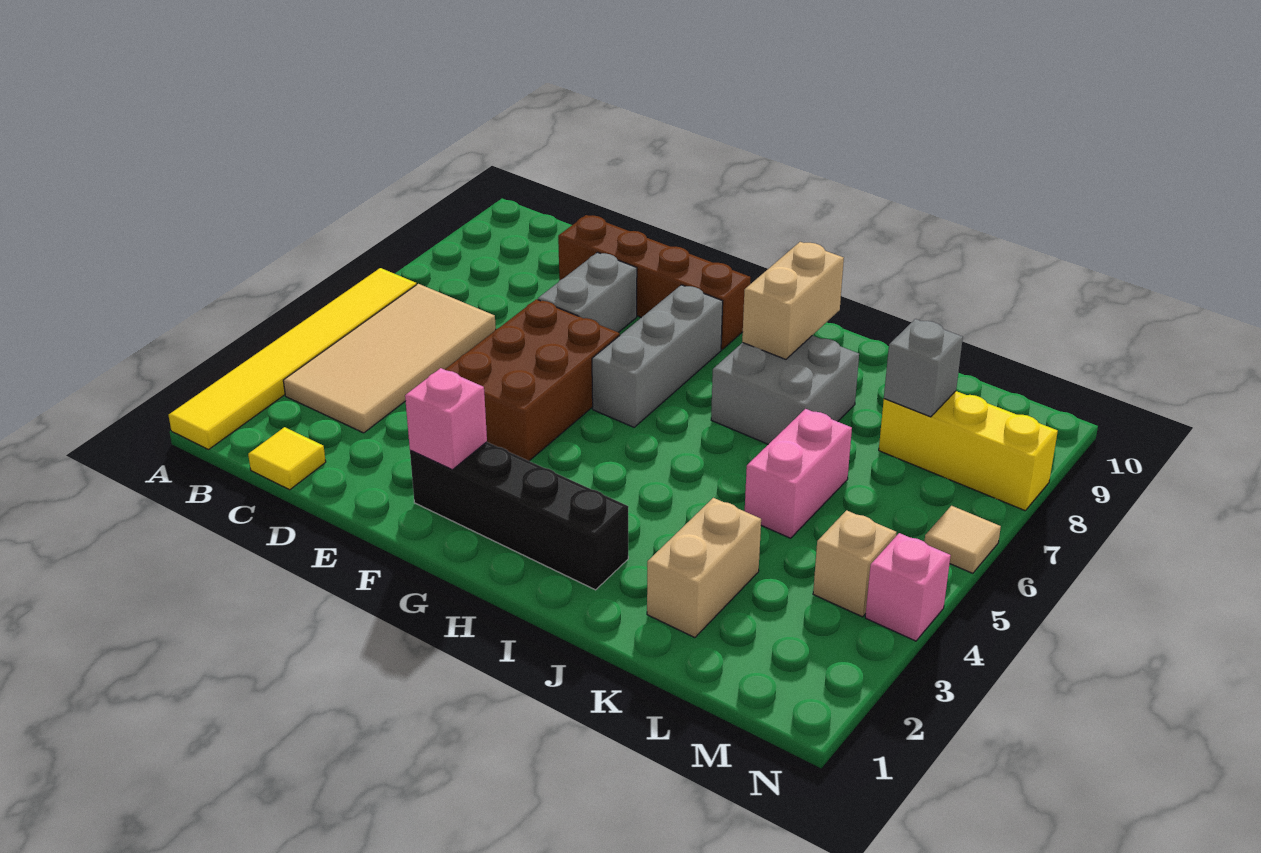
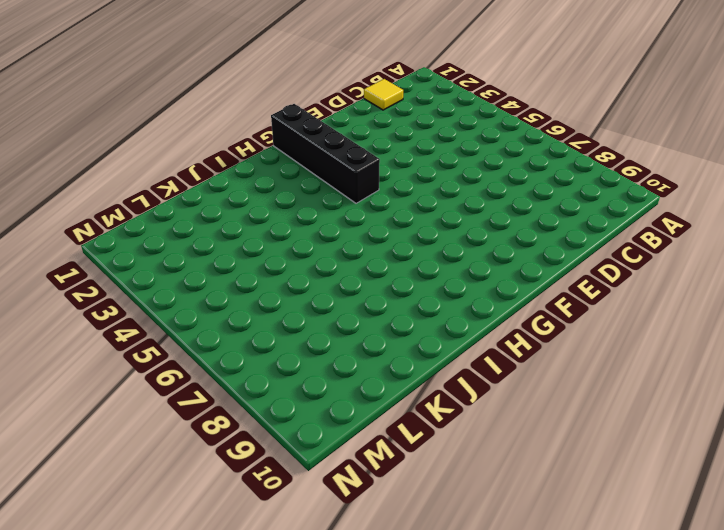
black brick G1:G4 level 1 -> black brick F2:I2 level 1
none -> yellow tile A1:A6 level 1
none -> tan tile B3:C6 level 1
none -> brown brick D9:G9 level 1

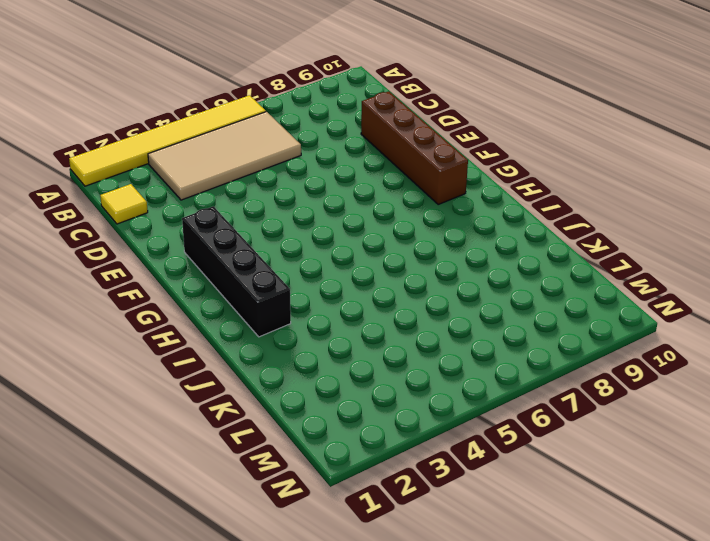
none -> brown brick E4:F6 level 1
none -> grey brick E7:E8 level 1
none -> grey brick G6:G8 level 1

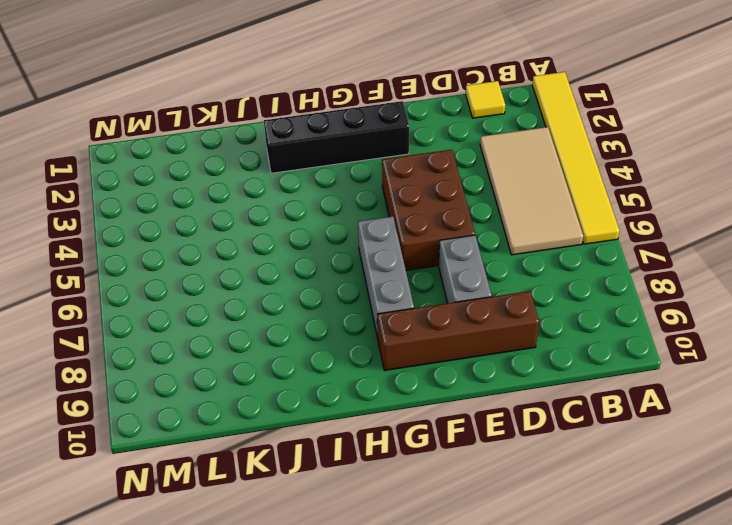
none -> grey brick I7:J8 level 1
none -> tan brick K2:K3 level 1
none -> pink brick K5:K6 level 1

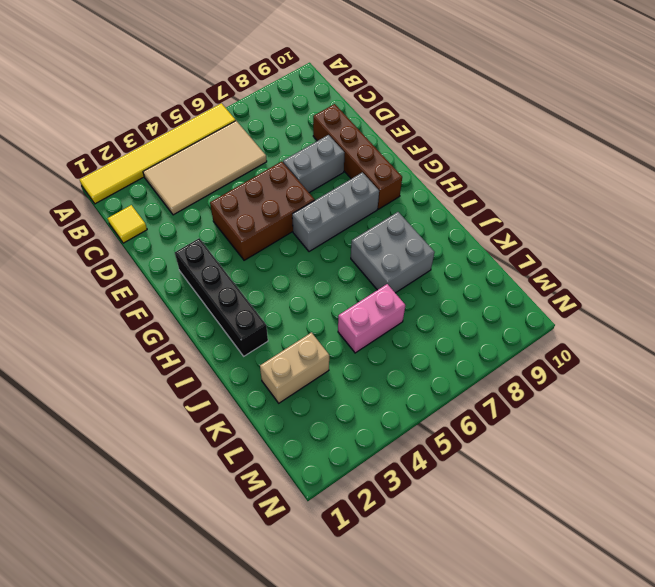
none -> yellow brick L8:N8 level 1
none -> tan brick M4 level 1
none -> pink brick N4 level 1

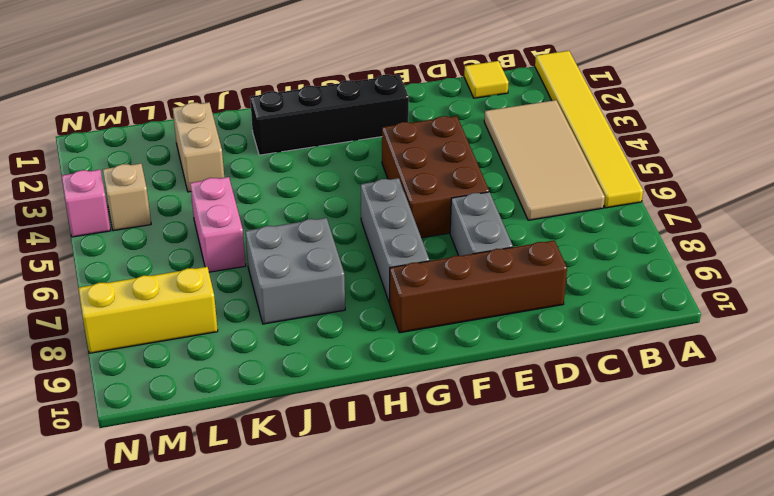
none -> tan tile N6 level 1
none -> pink brick F2 level 2
none -> tan brick I8:I9 level 2

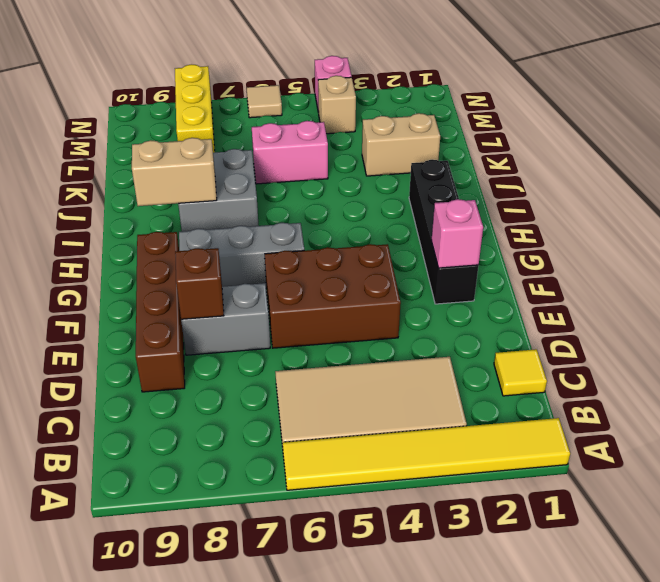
brown brick E8 level 2 -> none
none -> grey brick L8 level 2

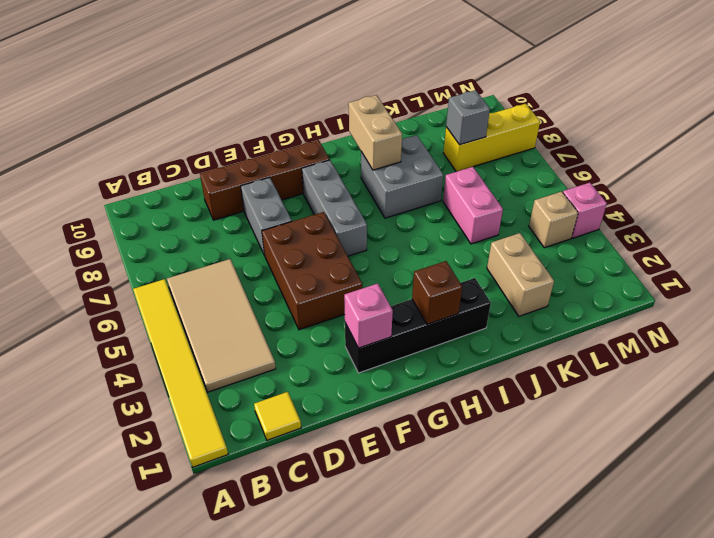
brown brick H2 level 2 -> none
none -> tan tile N6 level 1

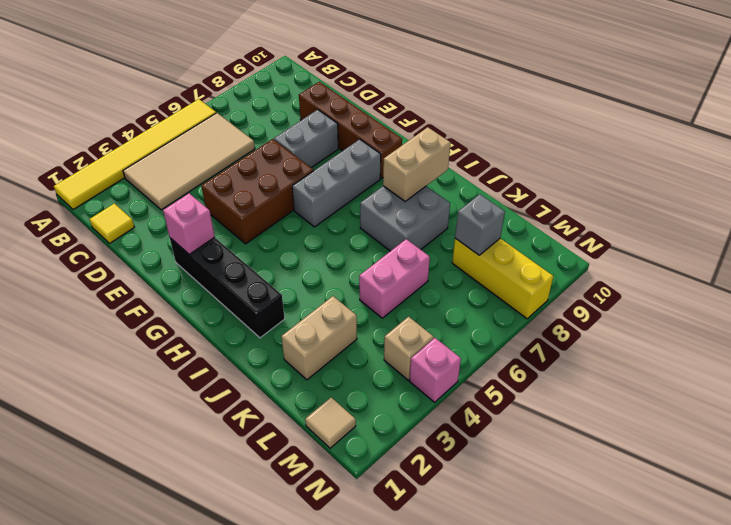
tan tile M1 level 1 -> tan tile N6 level 1

